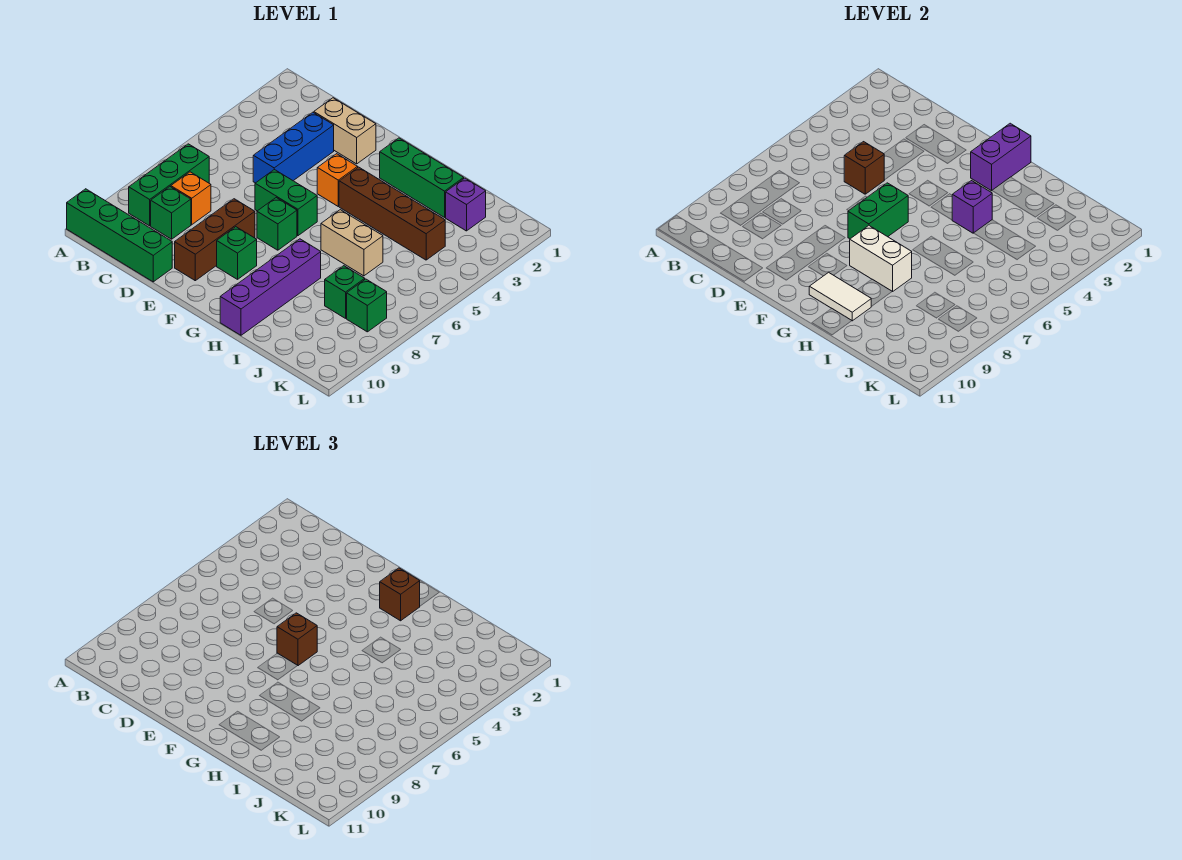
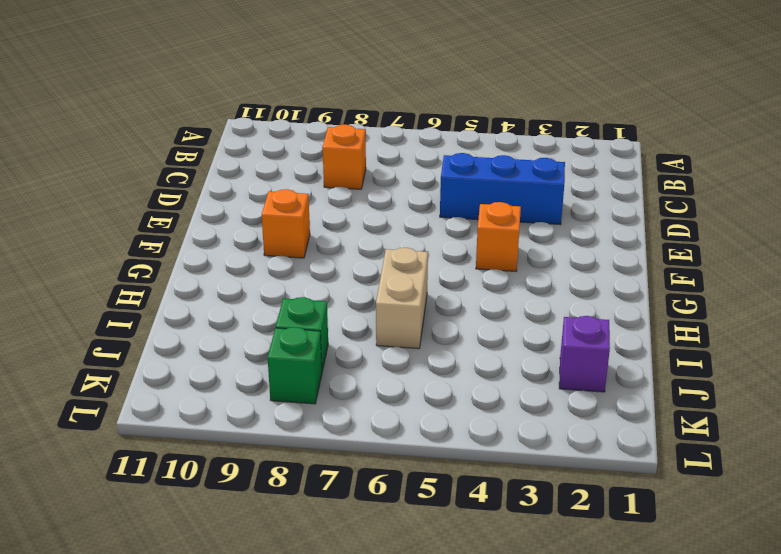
orange brick F9 level 1 -> green brick F9 level 1
none -> green brick A11:D11 level 1
none -> green brick B7:B9 level 1
none -> green brick C9 level 1

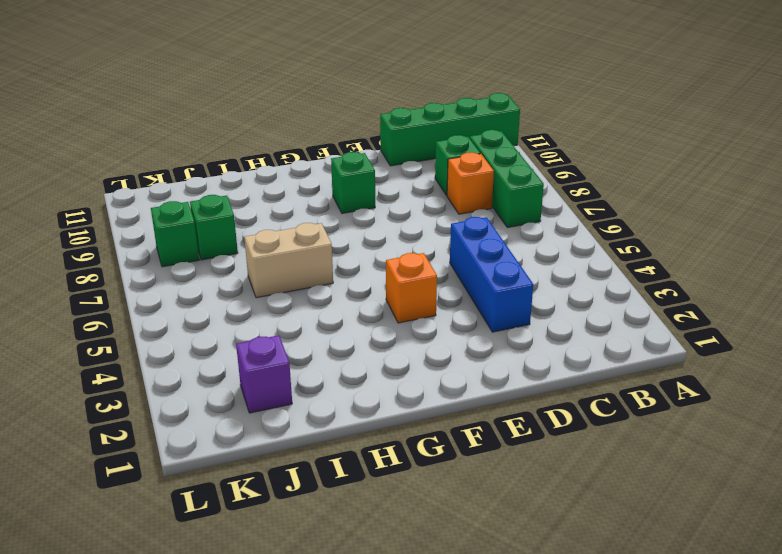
none -> tan brick D2:E2 level 1
none -> green brick E6:F6 level 1
none -> brown brick E8:E10 level 1

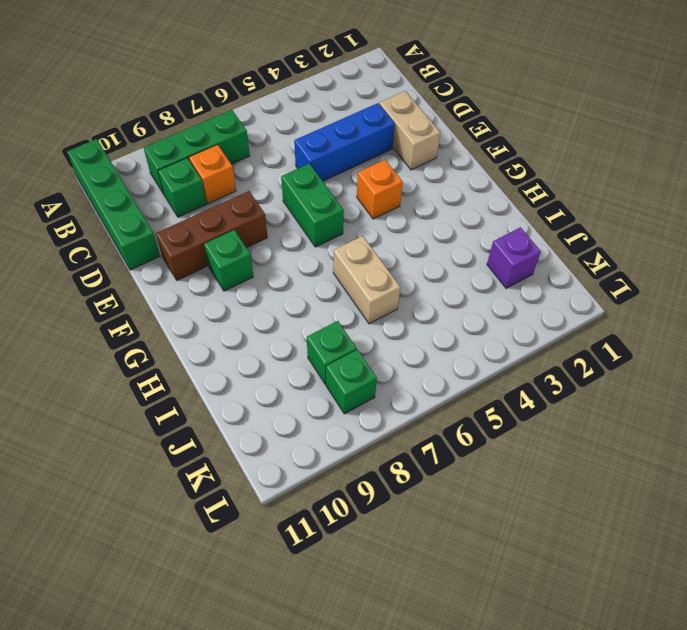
none -> green brick F7 level 1
none -> green brick G2:I2 level 1
none -> brown brick G4:J4 level 1

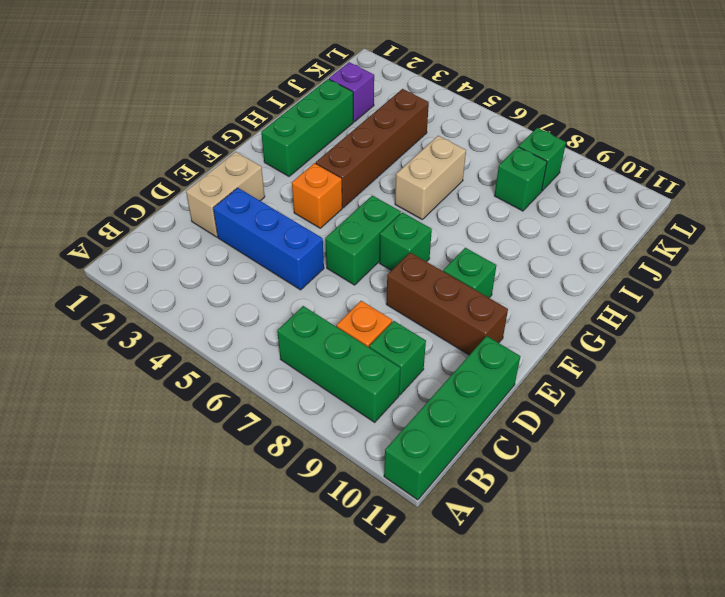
none -> purple brick H8:H11 level 1
none -> brown brick D5 level 2
none -> green brick F6:F7 level 2

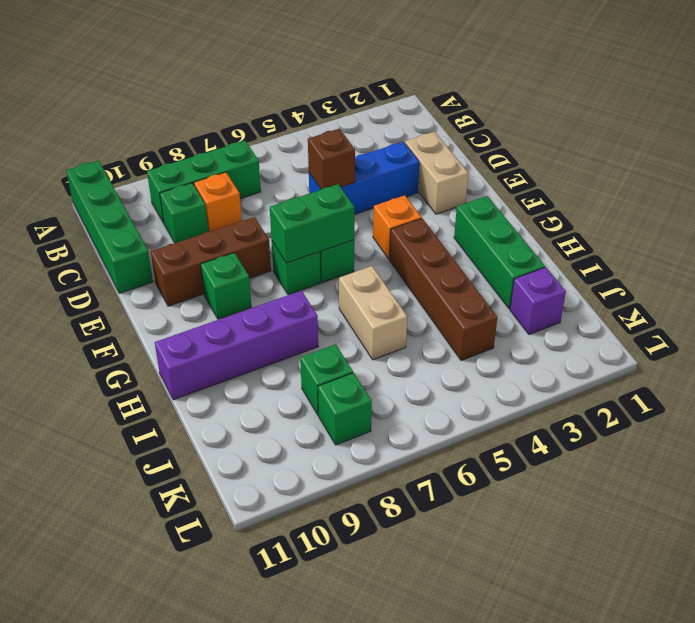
none -> purple brick G1:G2 level 2
none -> white brick G8:H8 level 2
none -> white tile G10:H10 level 2

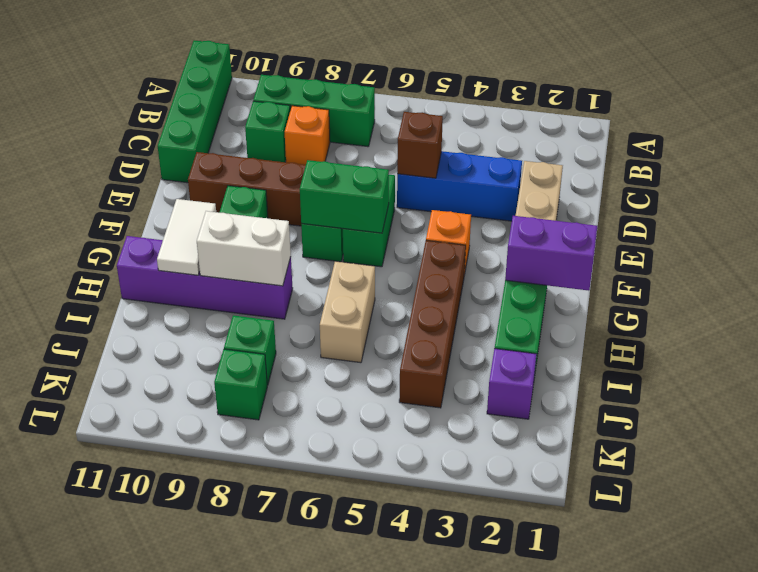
white brick H8:H9 level 2 -> white brick G8:H8 level 2
none -> purple brick H4 level 2
none -> brown brick F6 level 3
none -> brown brick G2 level 3

